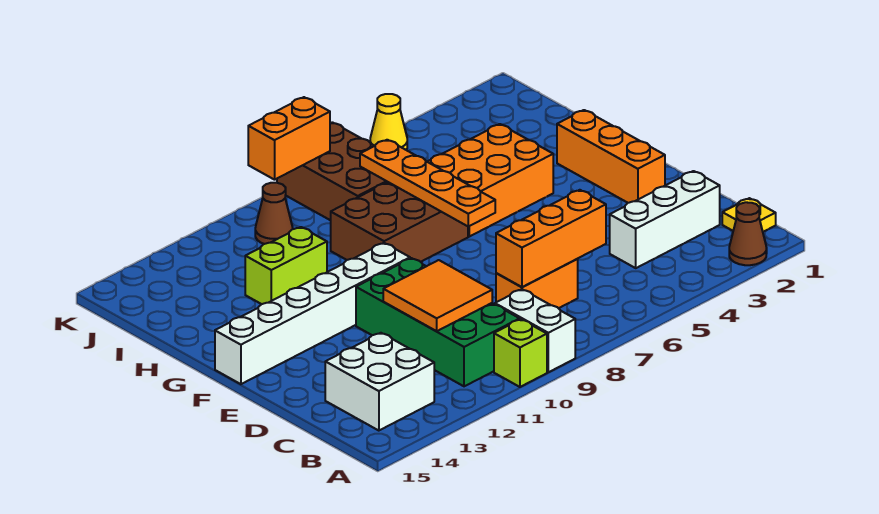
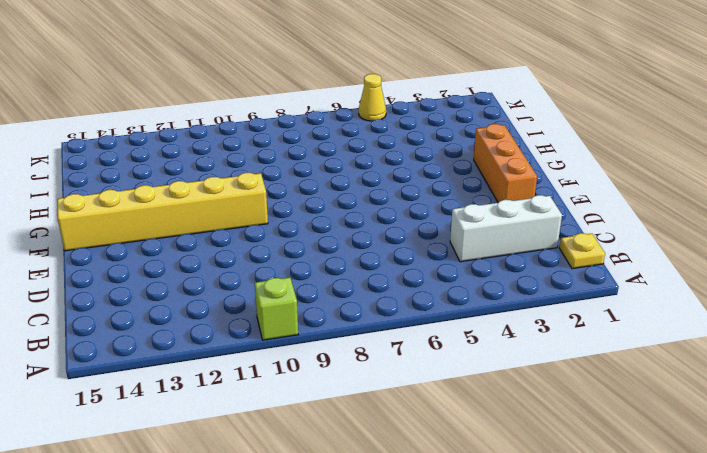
yellow brick F10:F15 level 1 -> white brick F10:F15 level 1
none -> brown cone A2 level 1
none -> white brick A9:B9 level 1
none -> green brick B10:E11 level 1

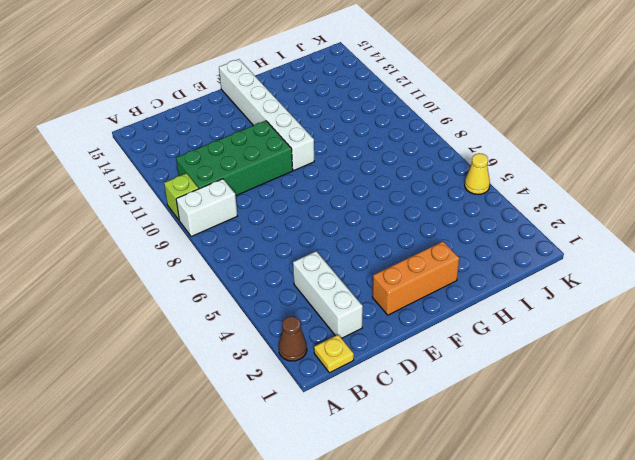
none -> white brick B13:C14 level 1
none -> orange brick C7:C8 level 1
none -> orange brick G4:H6 level 1

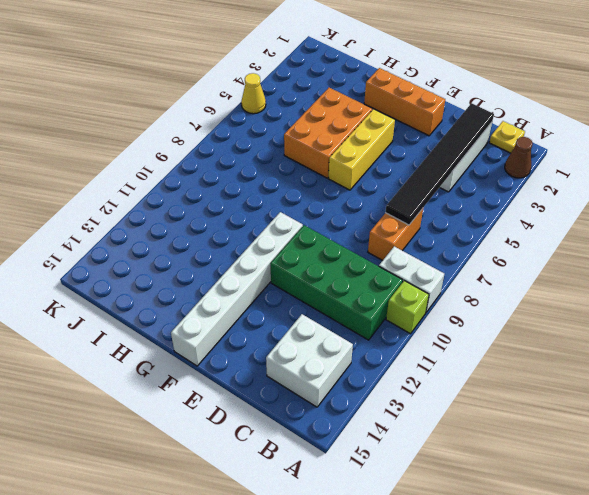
black tile C2:C7 level 2 -> orange brick C6:C8 level 2
yellow brick F4:F6 level 1 -> none
none -> brown brick G7:H9 level 1
none -> lime brick H11:H12 level 1
none -> brown brick I7:K8 level 1

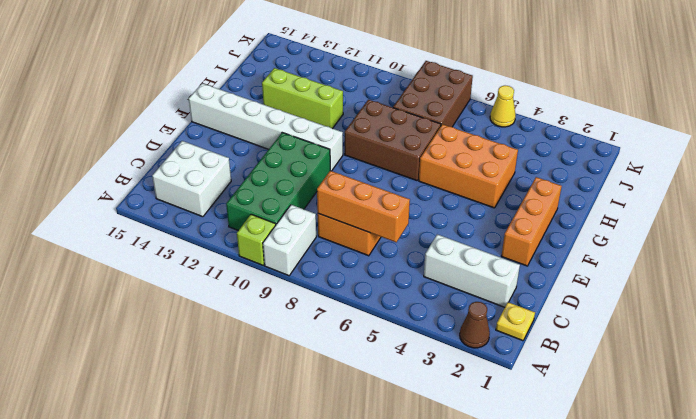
lime brick H11:H13 level 1 -> lime brick H11:H12 level 1
none -> brown cone J10 level 1
none -> orange tile C10:D11 level 2
none -> orange plate F7:I7 level 2

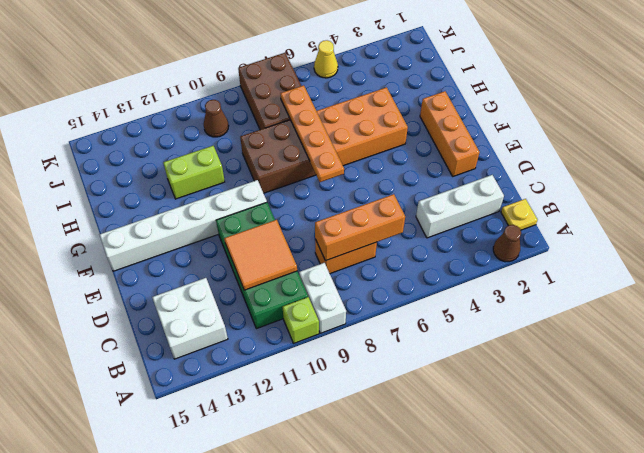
none -> orange brick K8:K9 level 2

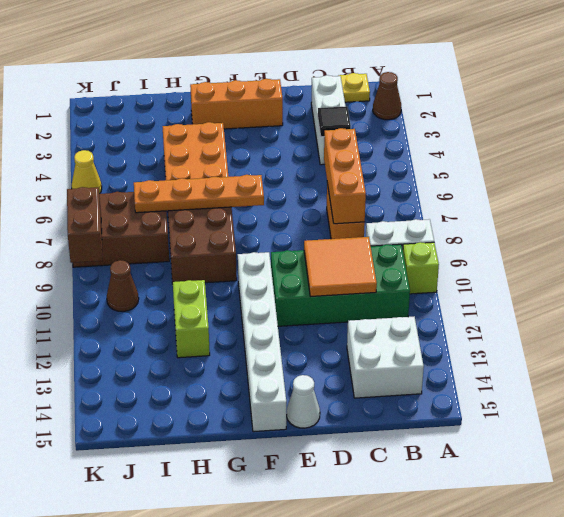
black tile C4 level 2 -> none
white cone E15 level 1 -> none
brown brick K8:K9 level 2 -> orange brick K8:K9 level 2

